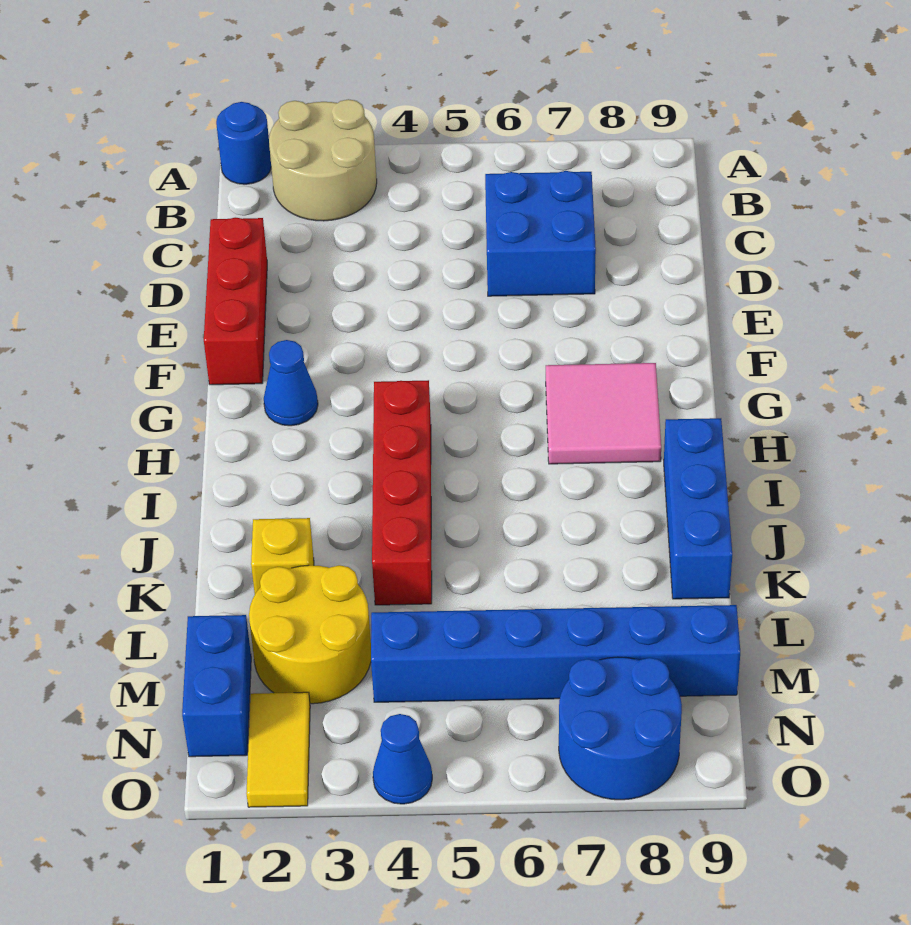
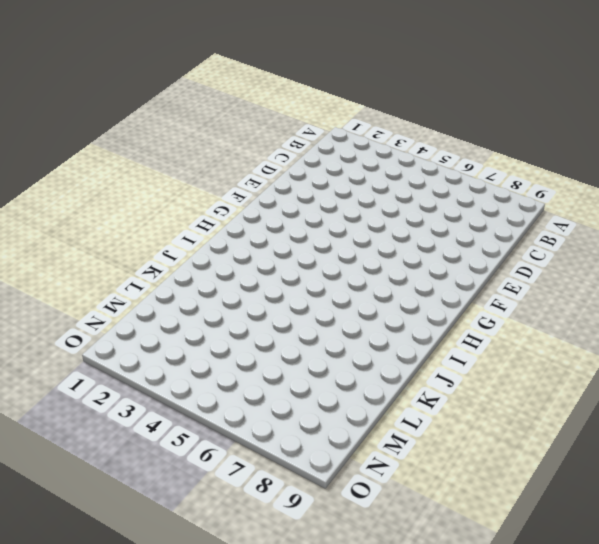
none -> blue round brick A1 level 1
none -> tan round brick A2:B3 level 1
none -> blue brick C6:D7 level 1

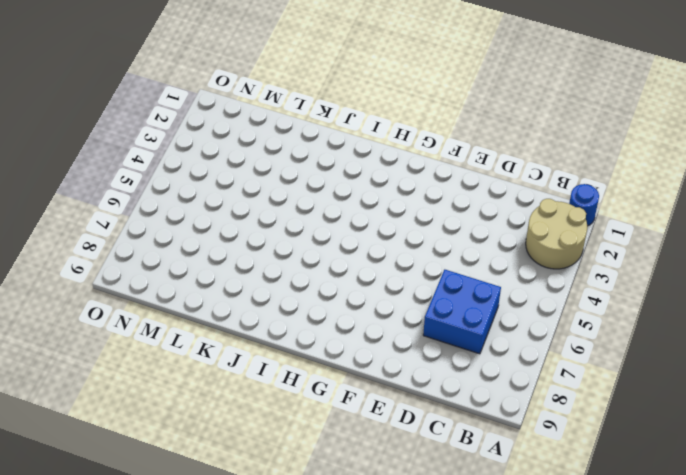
none -> red brick D1:F1 level 1
none -> blue cone G2 level 1
none -> pink tile G7:H8 level 1

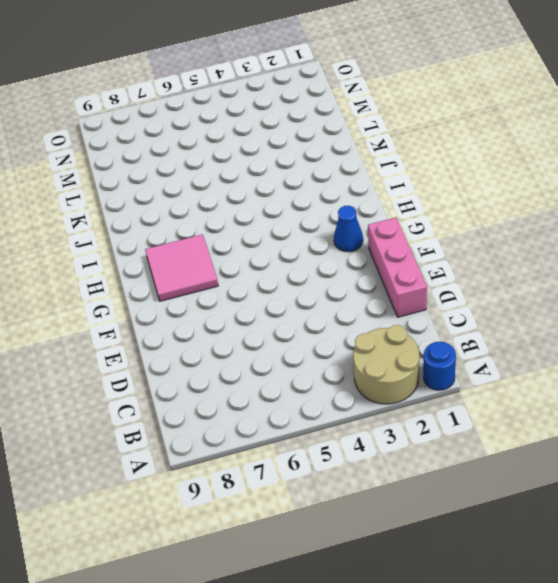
pink brick D1:F1 level 1 -> red brick D1:F1 level 1
none -> blue brick C6:D7 level 1
none -> red brick H4:K4 level 1
none -> blue brick I9:K9 level 1

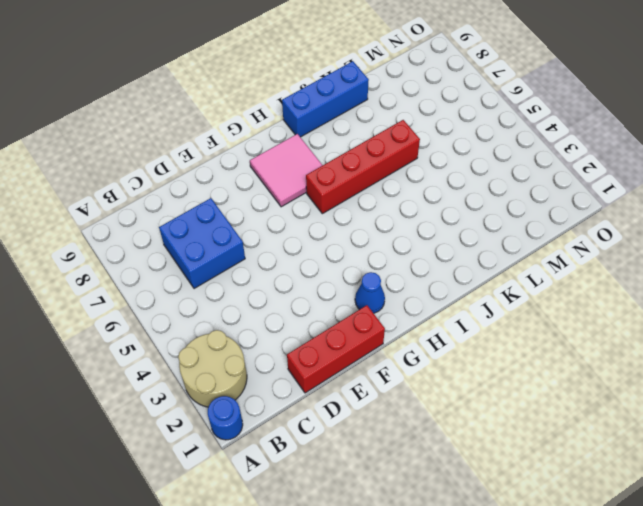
red brick H6:K6 level 1 -> red brick H4:K4 level 1
none -> yellow brick K2 level 1
none -> yellow round brick L2:M3 level 1
none -> blue brick M1:N1 level 1

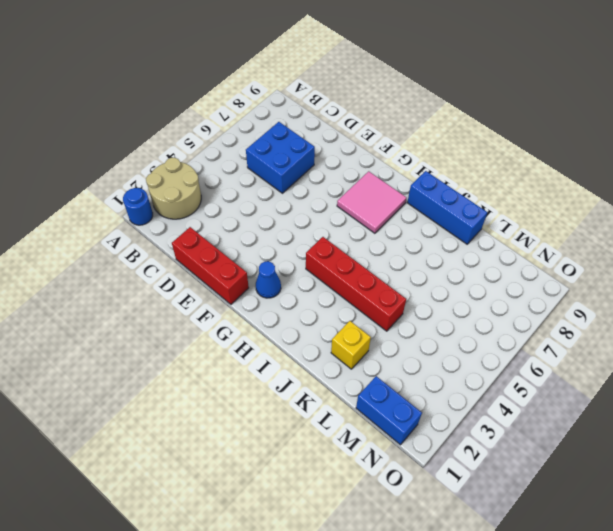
none -> yellow round brick L2:M3 level 1
none -> blue brick M4:M9 level 1
none -> yellow tile N2:O2 level 1

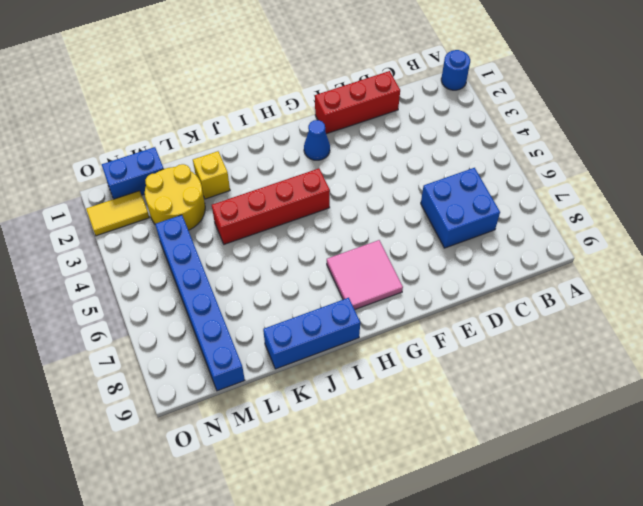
none -> tan round brick A2:B3 level 1
none -> blue round brick N7:O8 level 1
none -> blue cone O4 level 1

